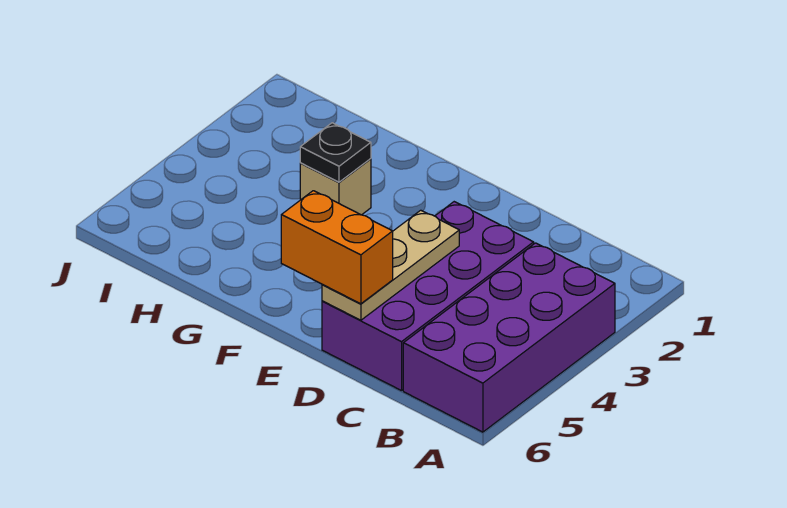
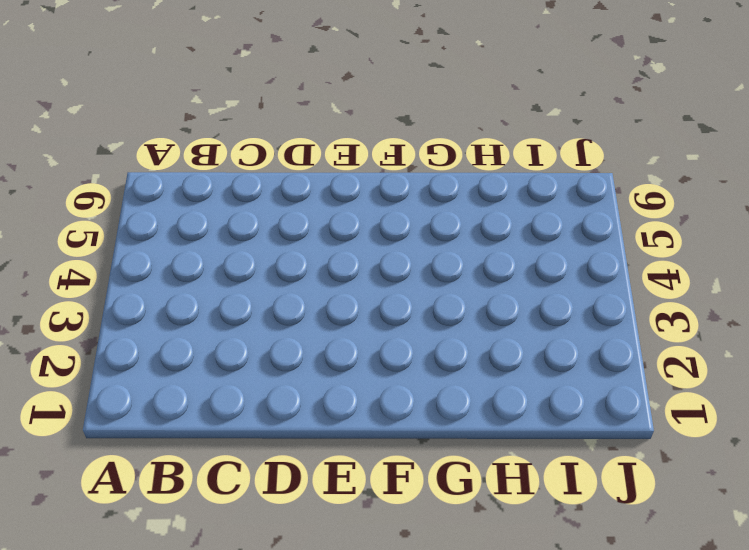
none -> purple brick A3:B6 level 1
none -> purple brick C3:D6 level 1

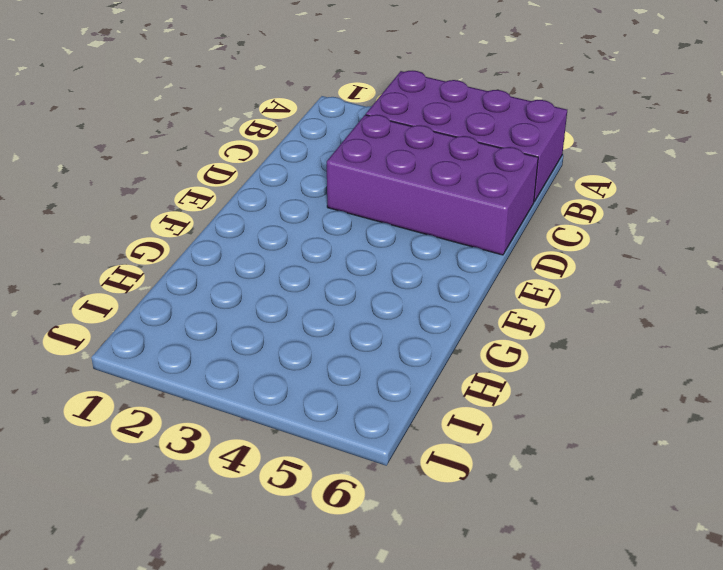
none -> tan brick G3 level 1
none -> tan plate D4:D6 level 2

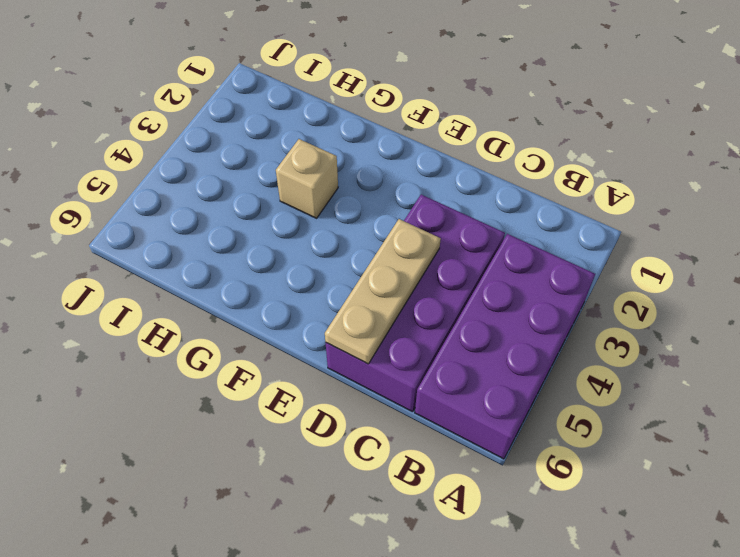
none -> black plate G3 level 2
none -> orange brick D6:E6 level 3

